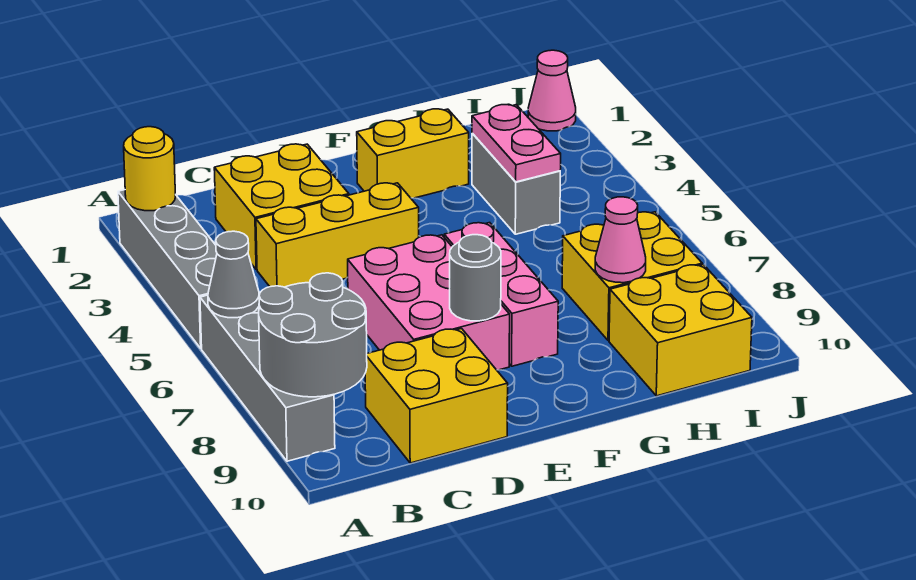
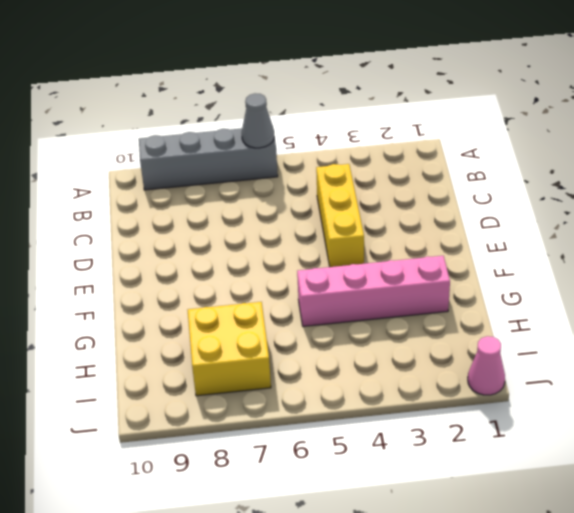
pink brick G2:G5 level 1 -> yellow brick F2:G2 level 1
none -> grey brick A2:A5 level 1
none -> yellow brick C2:D3 level 1
none -> yellow brick C9:D10 level 1

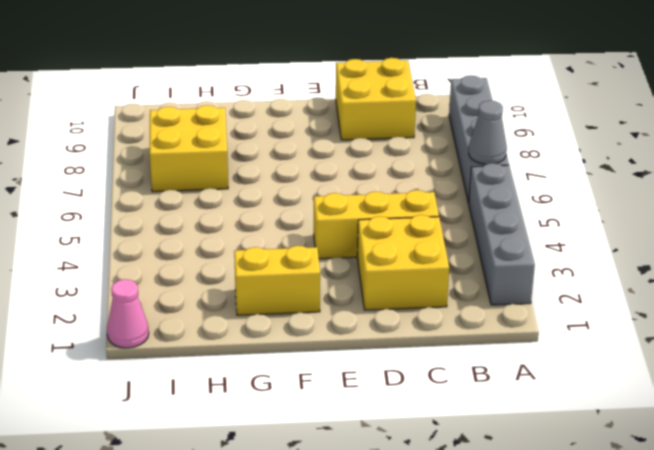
none -> pink brick D6:E8 level 1
none -> pink brick F6:F8 level 1
none -> grey brick H3:H4 level 1

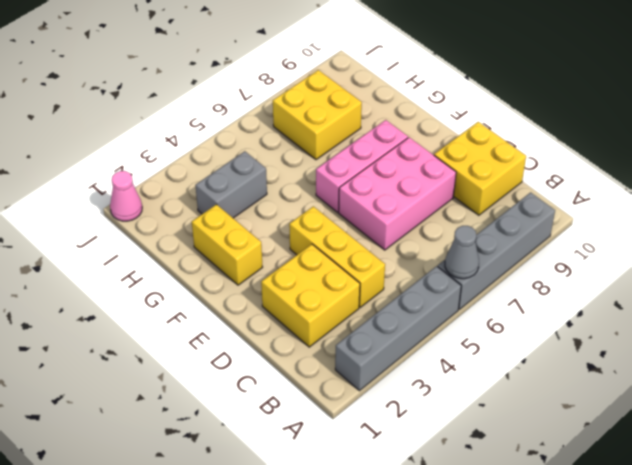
none -> yellow brick H9:I10 level 1
none -> yellow round brick A2 level 2
none -> grey round brick A8:B9 level 2

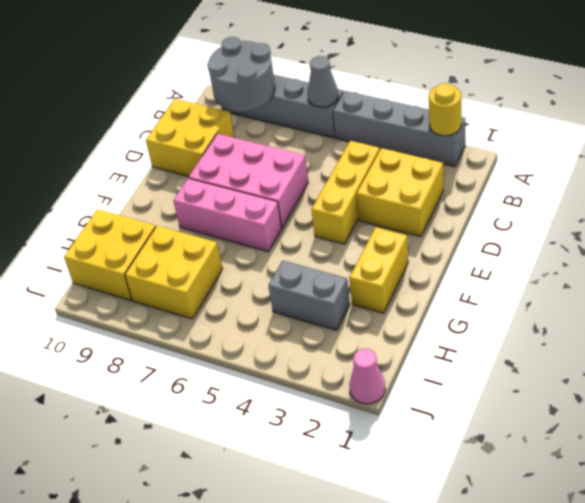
none -> grey round brick E8 level 2
none -> pink plate H3:H4 level 2
none -> pink cone H8 level 2

